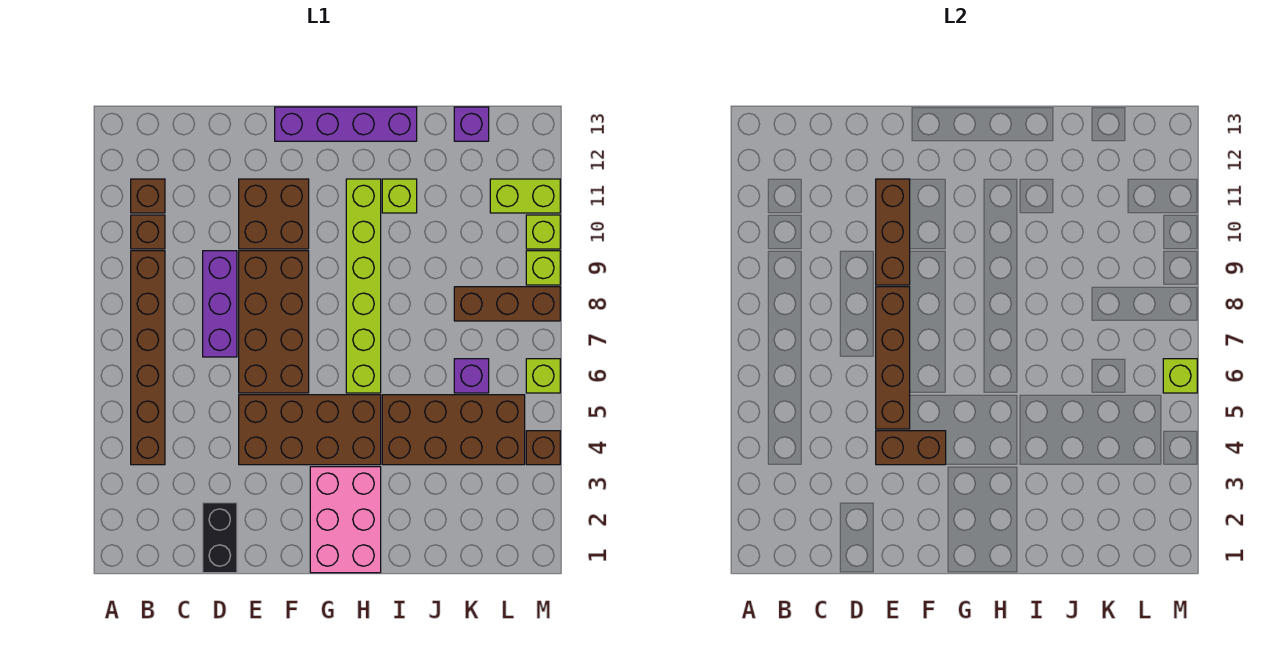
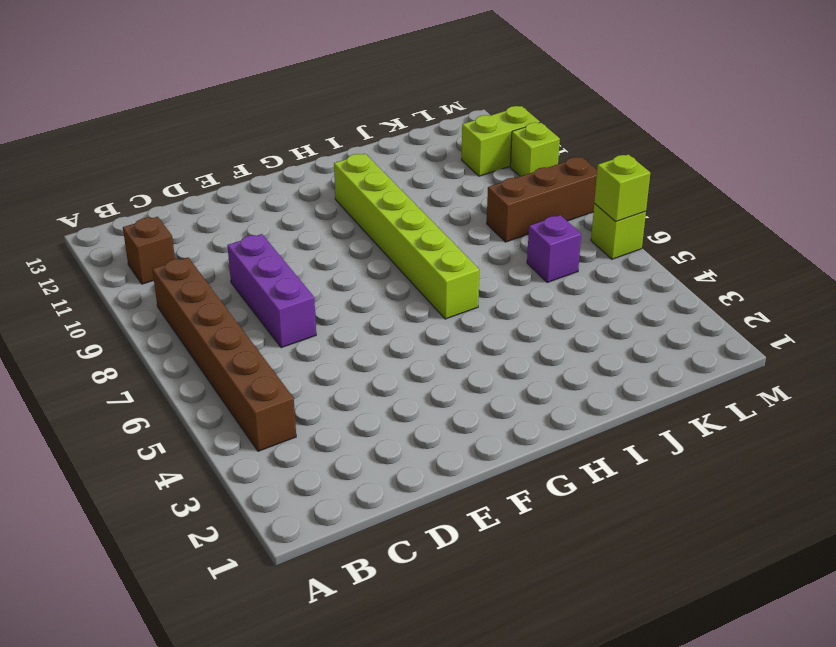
none -> brown brick B10 level 1
none -> black brick D1:D2 level 1
none -> brown brick E4:H5 level 1

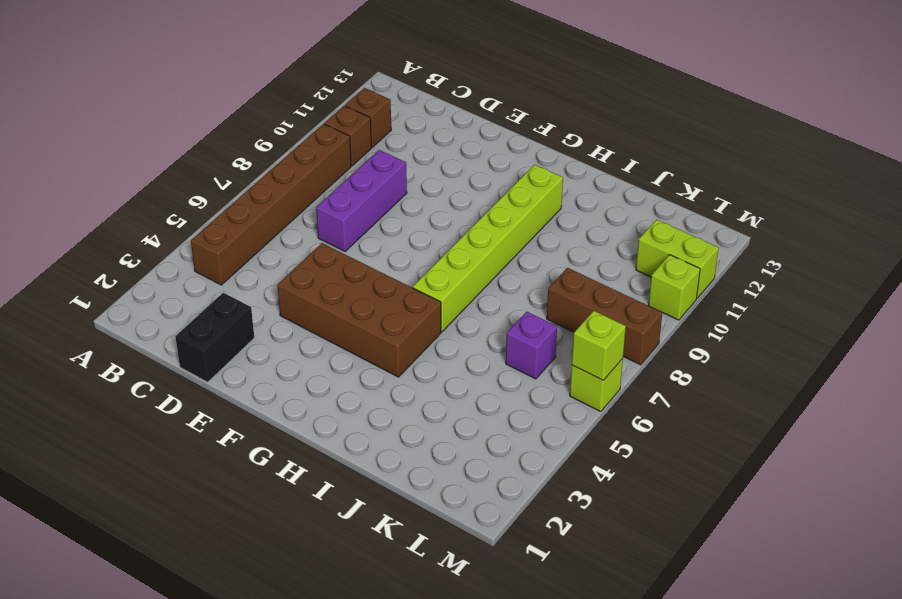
none -> brown brick E6:F9 level 1
none -> brown brick E10:F11 level 1
none -> purple brick F13:I13 level 1

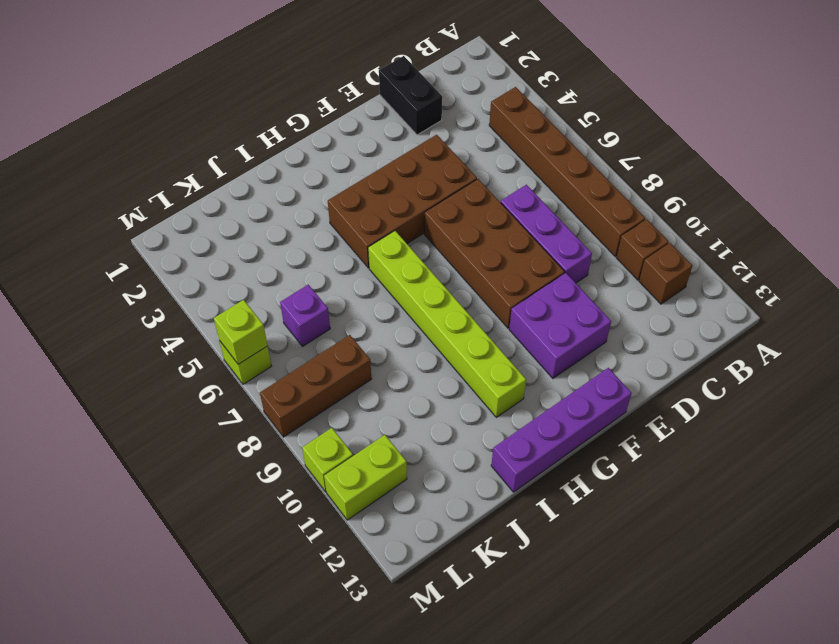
purple brick E10:F11 level 1 -> brown brick E10:F11 level 1
none -> pink brick G1:H3 level 1
none -> brown brick I4:L5 level 1
none -> lime brick I11 level 1

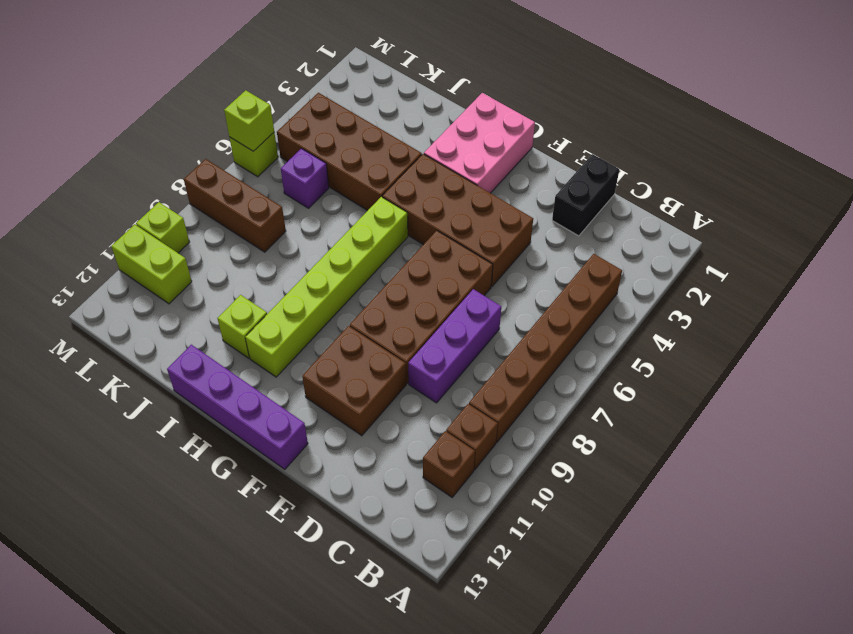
none -> purple brick K13 level 1
none -> brown brick M4 level 1
none -> lime brick M9 level 1

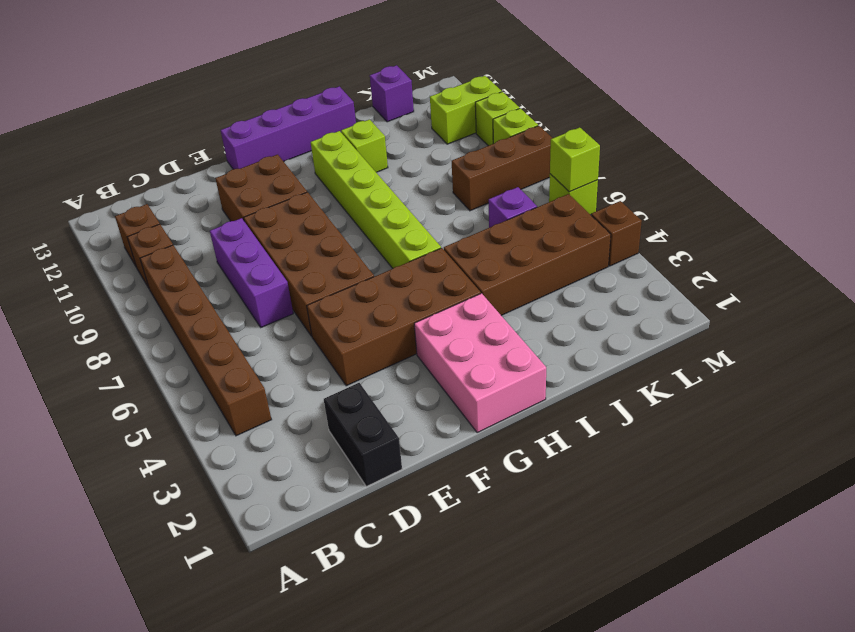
none -> brown brick E4:F4 level 2
none -> brown brick E5:E8 level 2
none -> brown brick E9:E11 level 2

